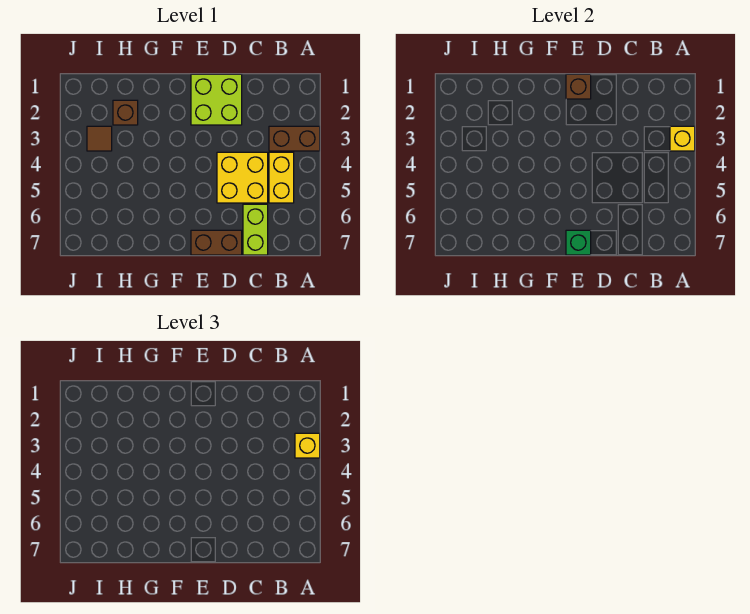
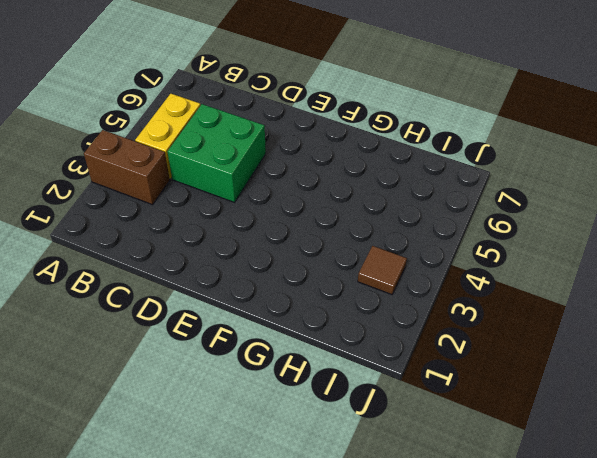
green brick C4:D5 level 1 -> yellow brick C4:D5 level 1
none -> lime brick C6:C7 level 1
none -> lime brick D1:E2 level 1
none -> brown brick D7:E7 level 1

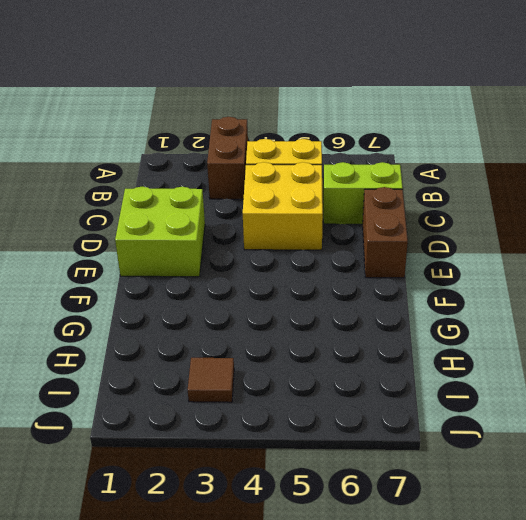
none -> brown brick H2 level 1
none -> yellow brick A3 level 2
none -> brown brick E1 level 2

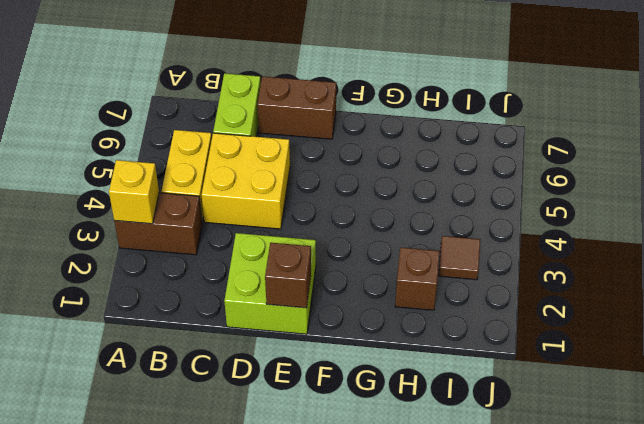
none -> green brick E7 level 2
none -> yellow brick A3 level 3

